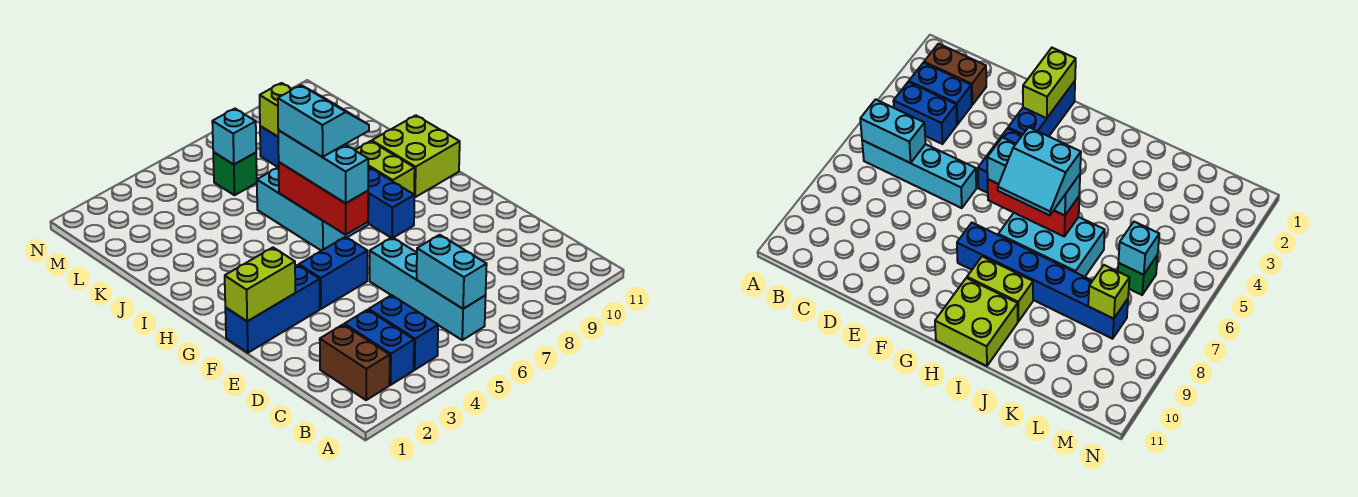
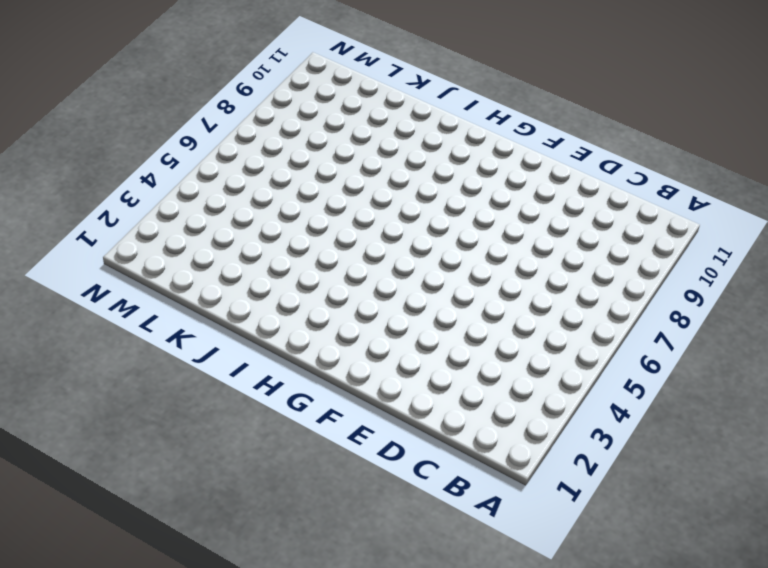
none -> brown brick B2:C2 level 1
none -> blue brick B3:C3 level 1
none -> blue brick B4:C4 level 1

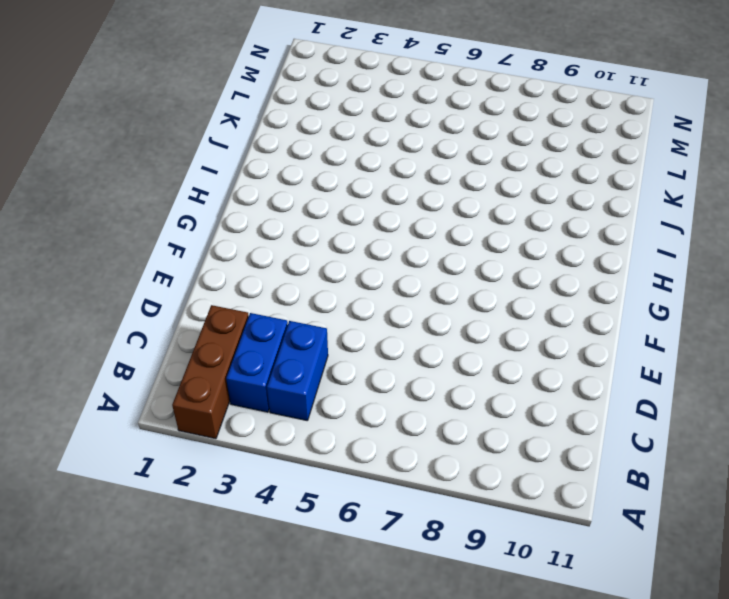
brown brick A2:C2 level 1 -> brown brick B2:C2 level 1
none -> cyan brick B6:E6 level 1
none -> blue brick F1:F3 level 1
none -> blue brick F4:F5 level 1

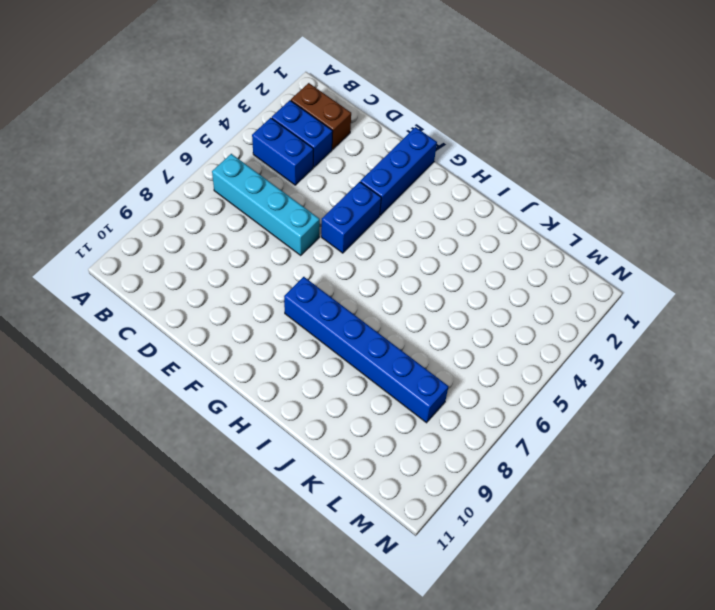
none -> cyan brick H6:J7 level 1
none -> lime brick H9:I9 level 1
none -> lime brick H10:I11 level 1

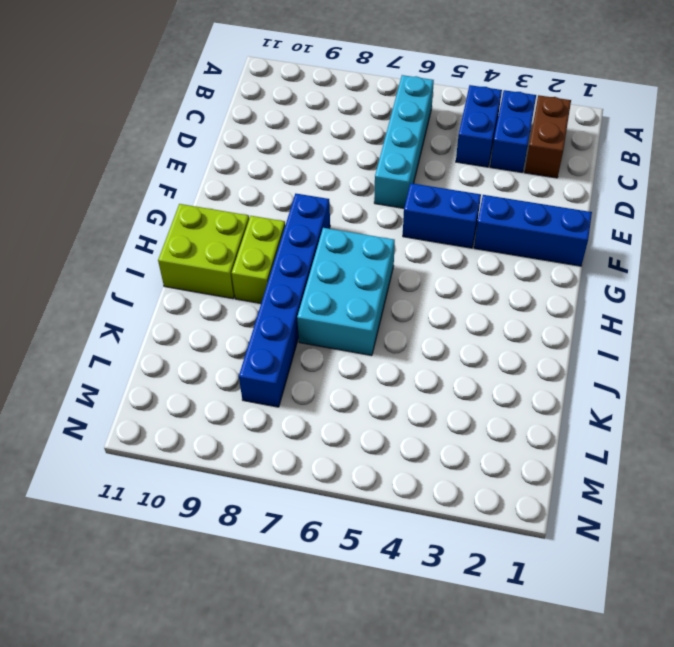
none -> green brick L6 level 1
none -> cyan brick B6:C6 level 2
none -> lime brick F1:F2 level 2

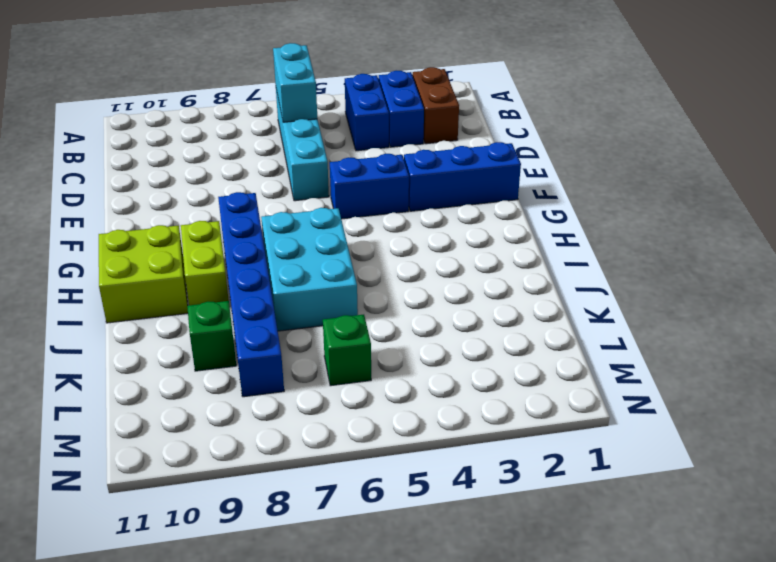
green brick K9 level 1 -> none
none -> lime brick F1:F2 level 2
none -> red brick G6:I6 level 2
none -> cyan brick L6 level 2

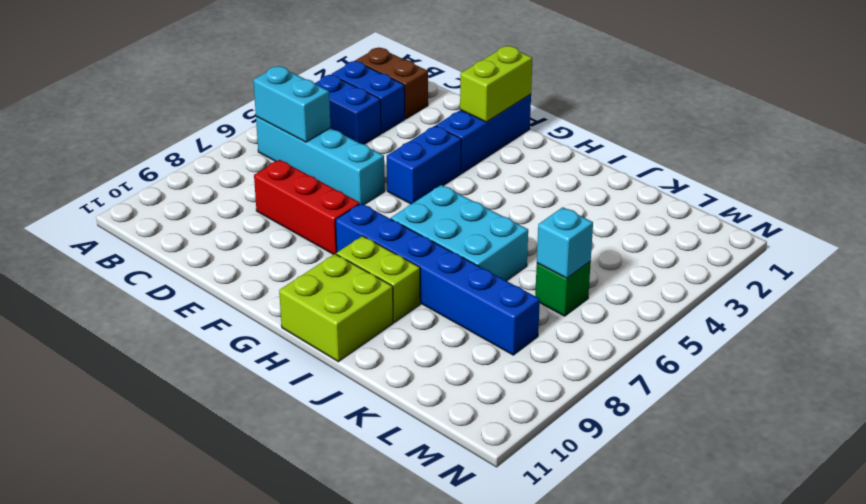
red brick D8:F8 level 1 -> red brick G6:I6 level 2
none -> lime brick L8 level 2
none -> cyan brick G6:I6 level 3
none -> cyan slope H6:I7 level 4 top 6

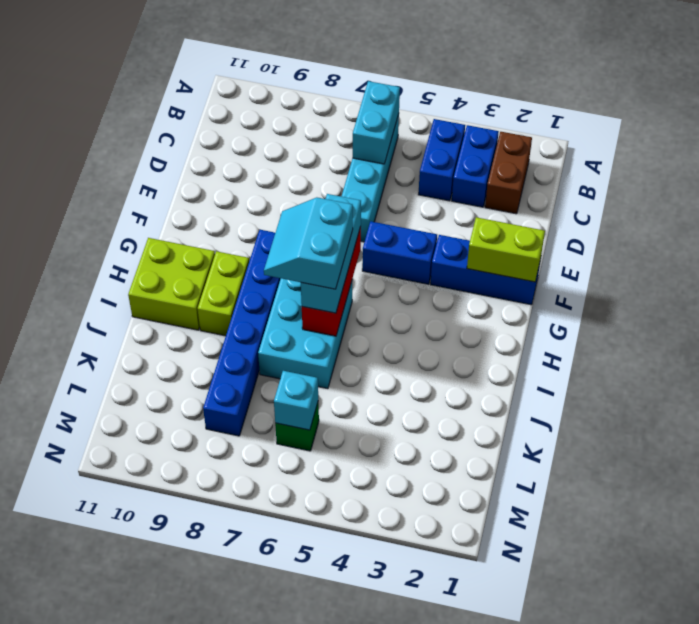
none -> lime brick L8 level 2

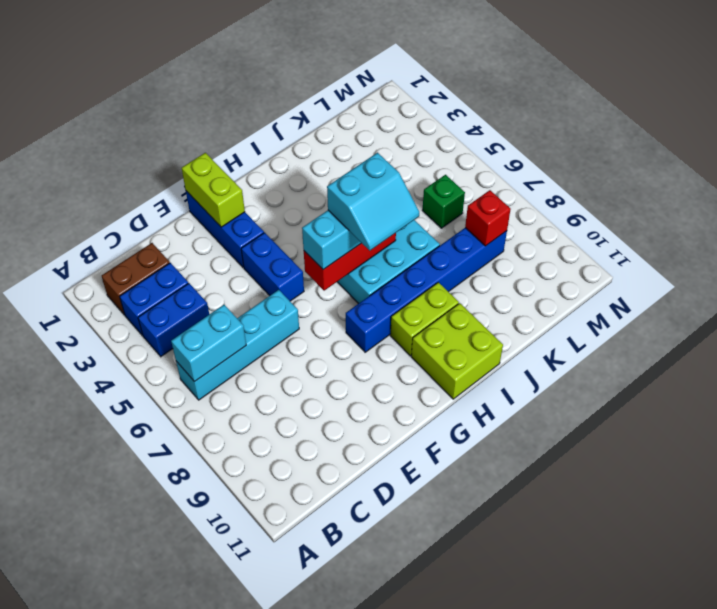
red brick L8 level 2 -> lime brick L8 level 2
none -> cyan brick L6 level 2

